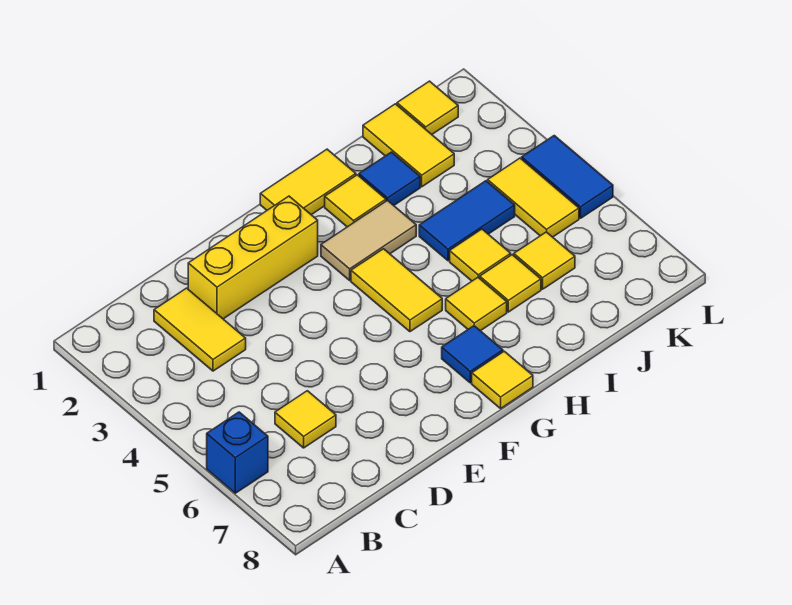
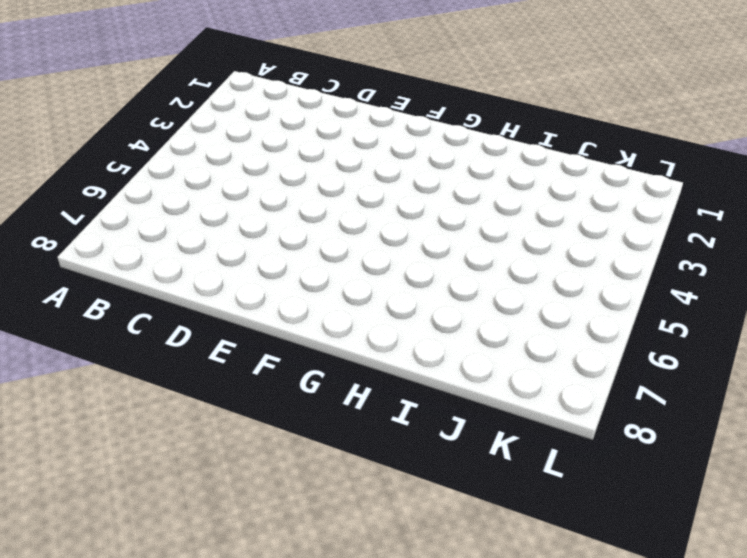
none -> blue brick A6 level 1
none -> yellow tile C2:C3 level 1
none -> yellow tile C6 level 1

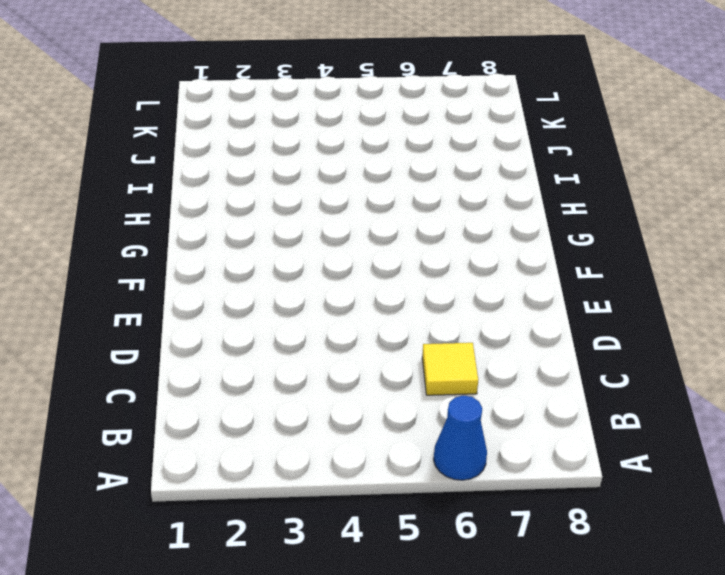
blue cone A6 level 1 -> blue brick A6 level 1
none -> yellow tile C2:C3 level 1
none -> yellow brick D2:F2 level 1
none -> yellow tile G1:H1 level 1

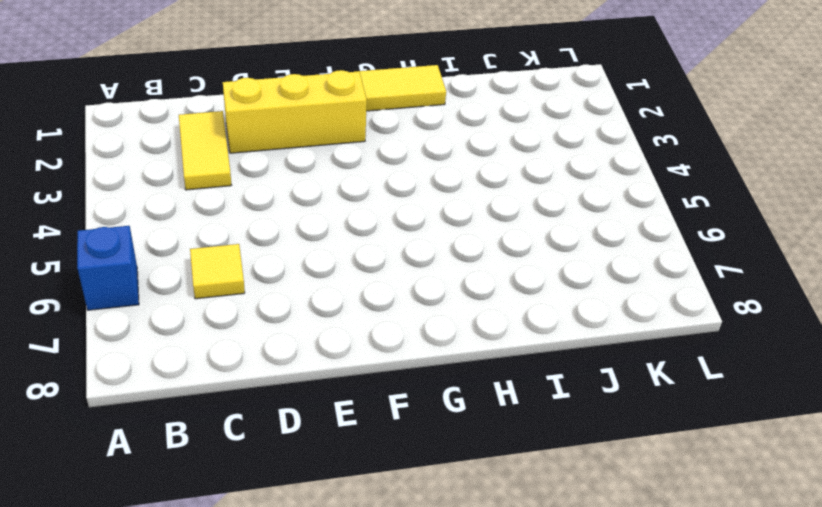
none -> tan tile G3:H3 level 1
none -> yellow tile G4:G5 level 1
none -> blue tile G7 level 1

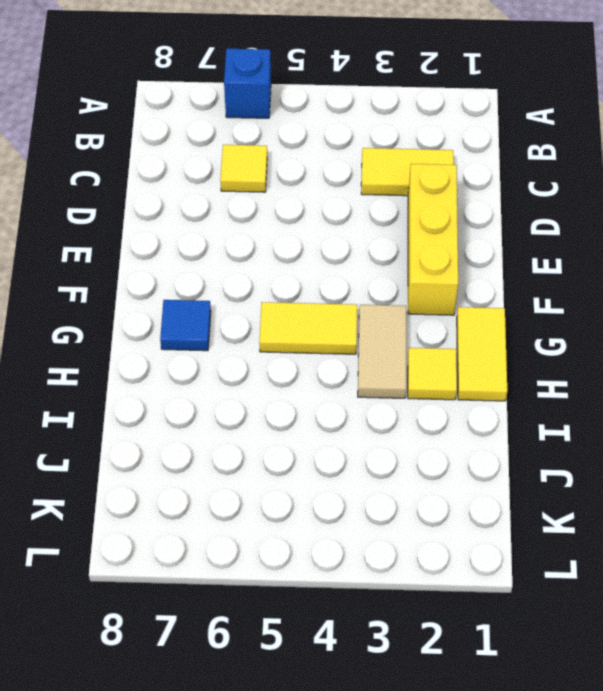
none -> yellow tile G8 level 1
none -> yellow tile H6 level 1
none -> blue tile I2 level 1

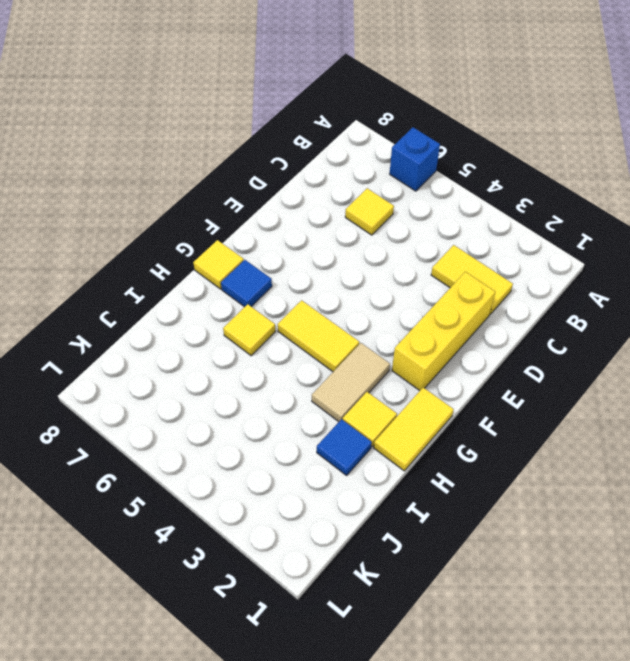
none -> blue tile I4:J4 level 1
none -> yellow tile I5 level 1
none -> yellow tile I6 level 1

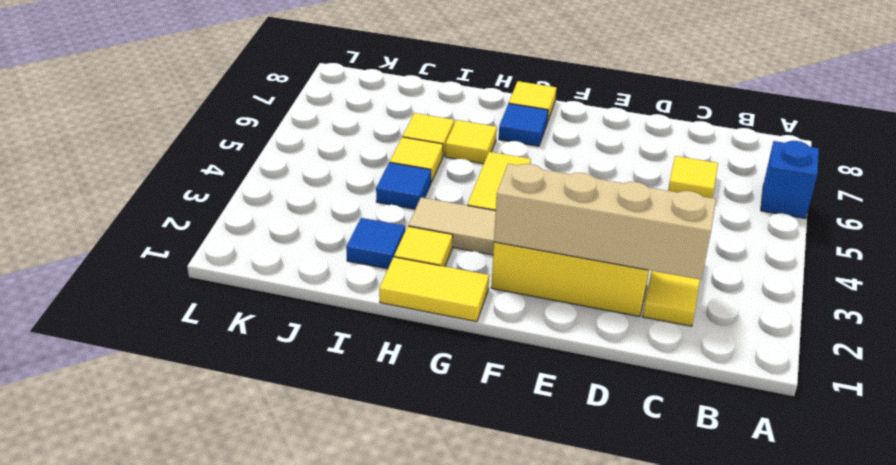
tan brick C2:F2 level 2 -> none
blue tile I4 level 1 -> blue tile I4:J4 level 1
none -> yellow tile J1:J2 level 1
none -> yellow tile J6 level 1
none -> yellow tile K1 level 1

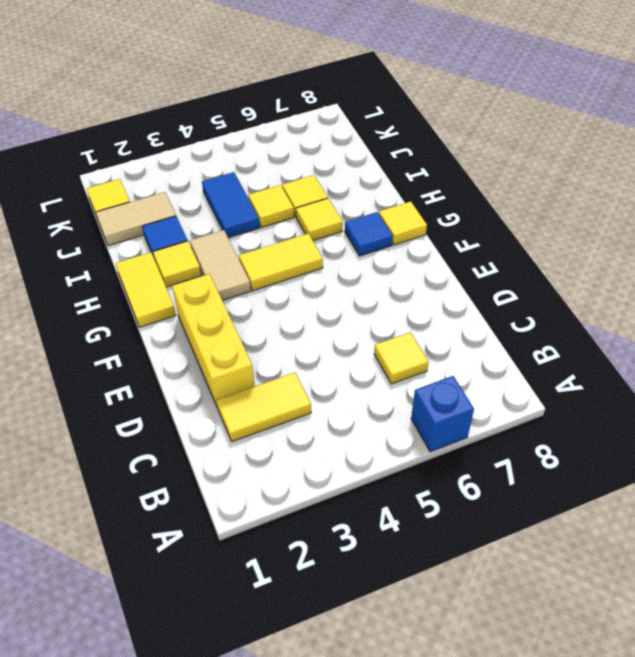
tan tile J1:J2 level 1 -> yellow tile J1:J2 level 1
none -> yellow tile J6 level 1
none -> yellow tile K4:K5 level 1
none -> blue tile L4:L5 level 1

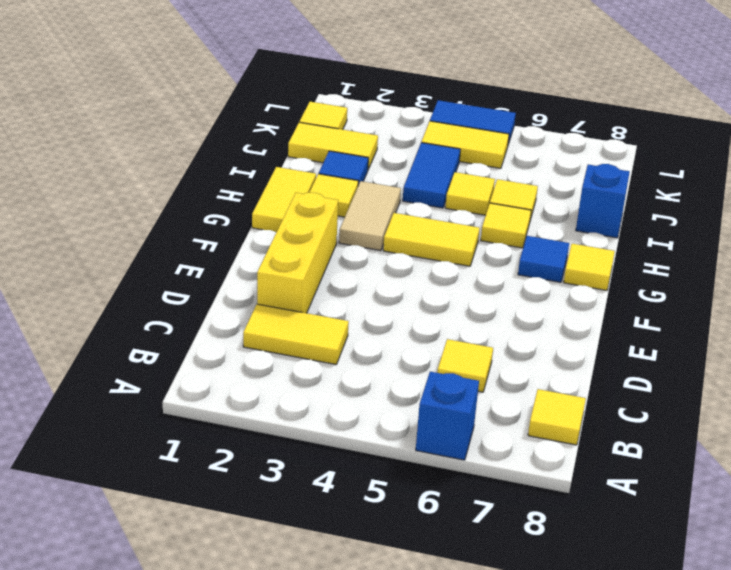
yellow tile B8 level 1 -> yellow tile J6 level 1
blue brick I8 level 1 -> none

